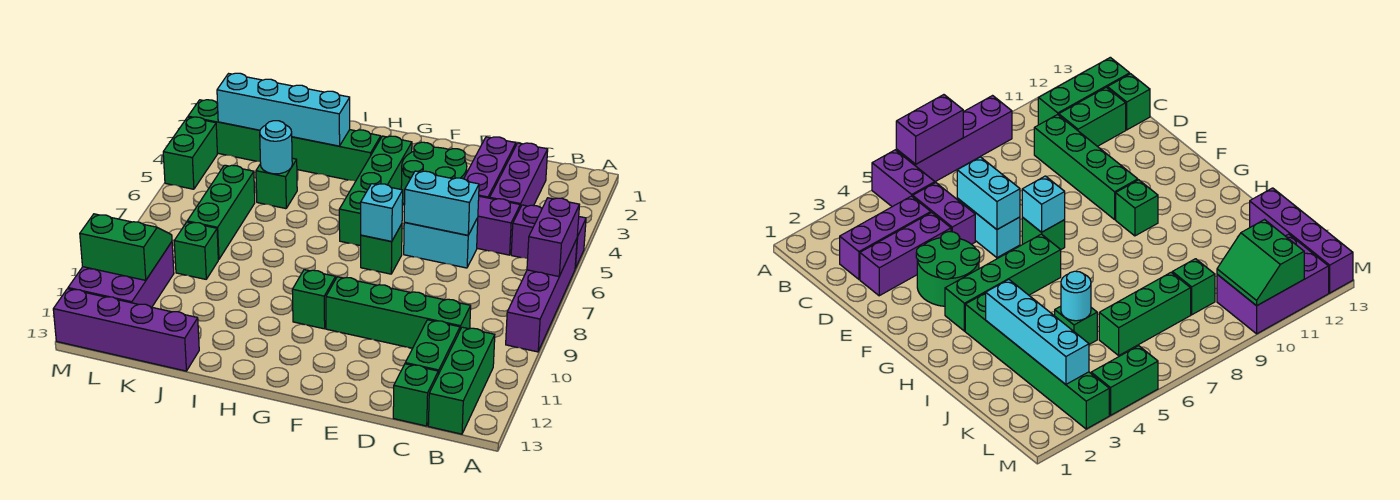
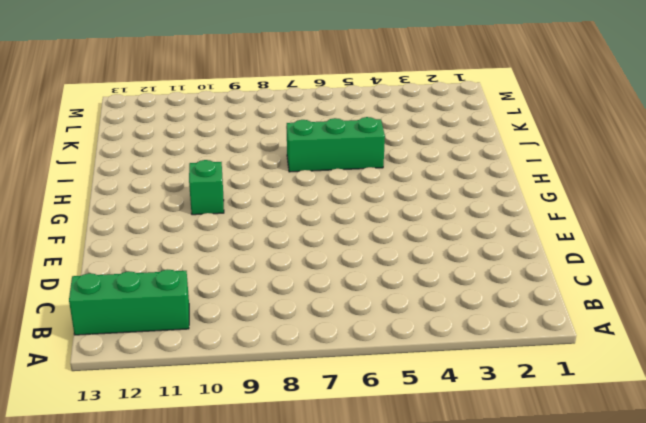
green brick I5:I7 level 1 -> green brick K6:K8 level 1
none -> purple brick A5:B5 level 1
none -> purple brick A6:A9 level 1
none -> purple brick C2:C4 level 1

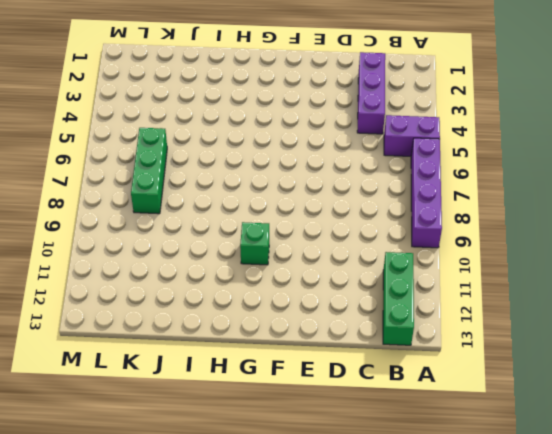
none -> purple brick C5:D5 level 1
none -> green brick C10:F10 level 1
none -> green brick C11:C12 level 1

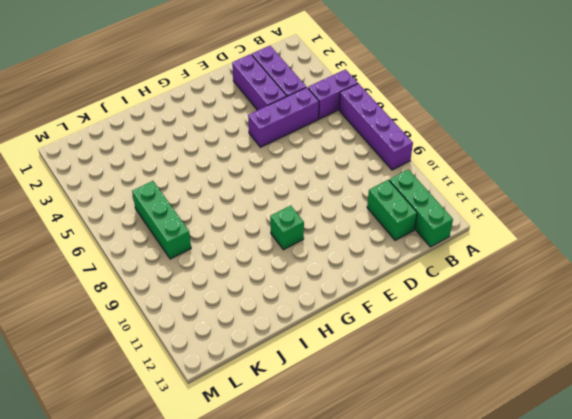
purple brick C5:E5 level 1 -> purple brick C5:D5 level 1
none -> green brick C10:F10 level 1
none -> green brick C13 level 1
none -> cyan brick D6:E6 level 1

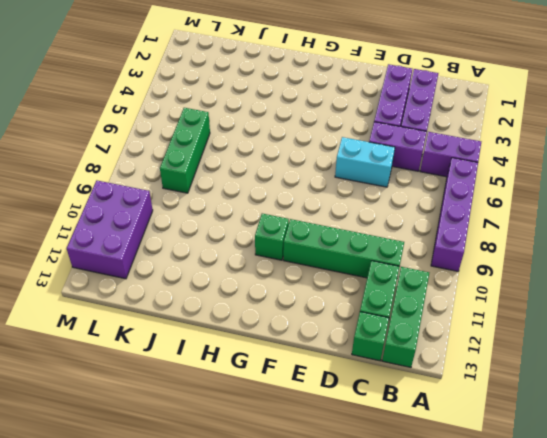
none -> green round brick E3:F4 level 1
none -> green brick F7 level 1
none -> green brick G3:G6 level 1

